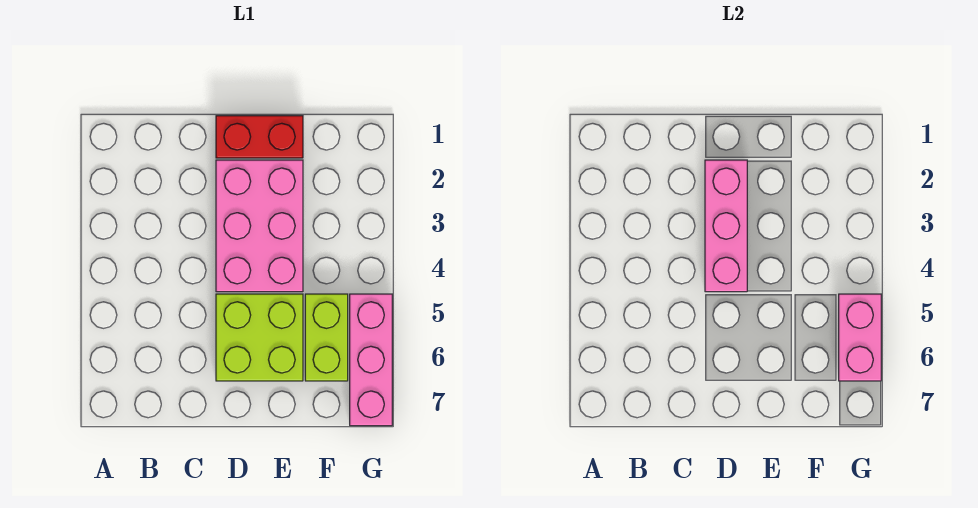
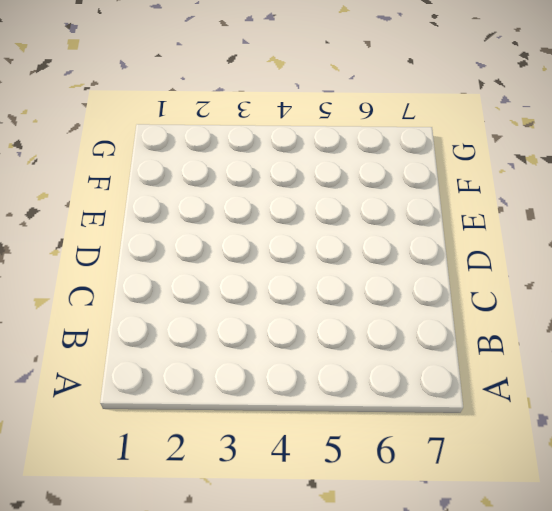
none -> red brick D1:E1 level 1
none -> pink brick D2:E4 level 1

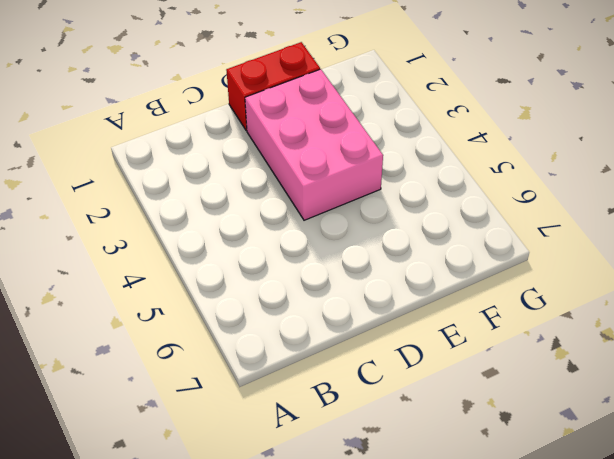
none -> lime brick D5:E6 level 1
none -> lime brick F5:F6 level 1

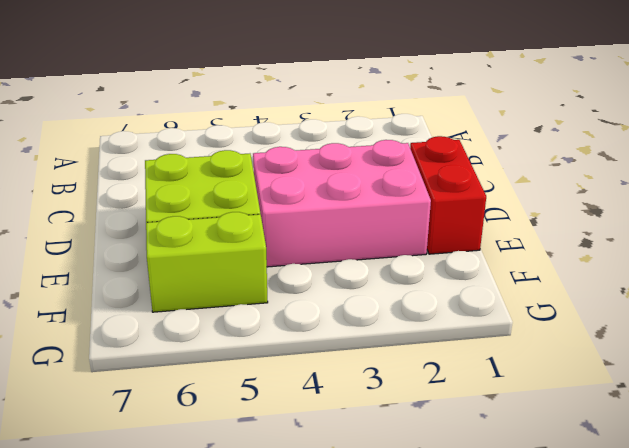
none -> pink brick G5:G7 level 1
none -> pink brick D2:D4 level 2

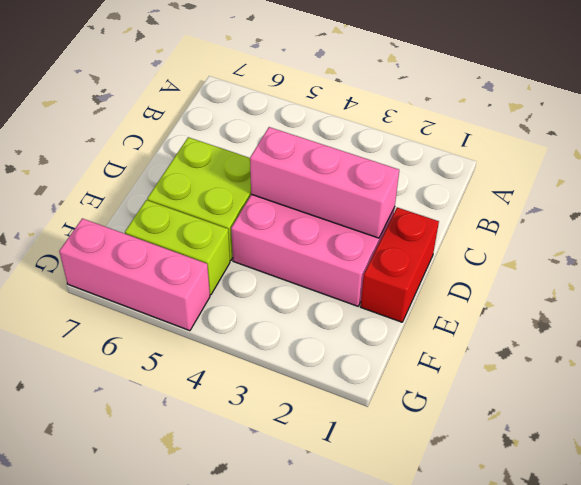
none -> pink brick G5:G6 level 2

